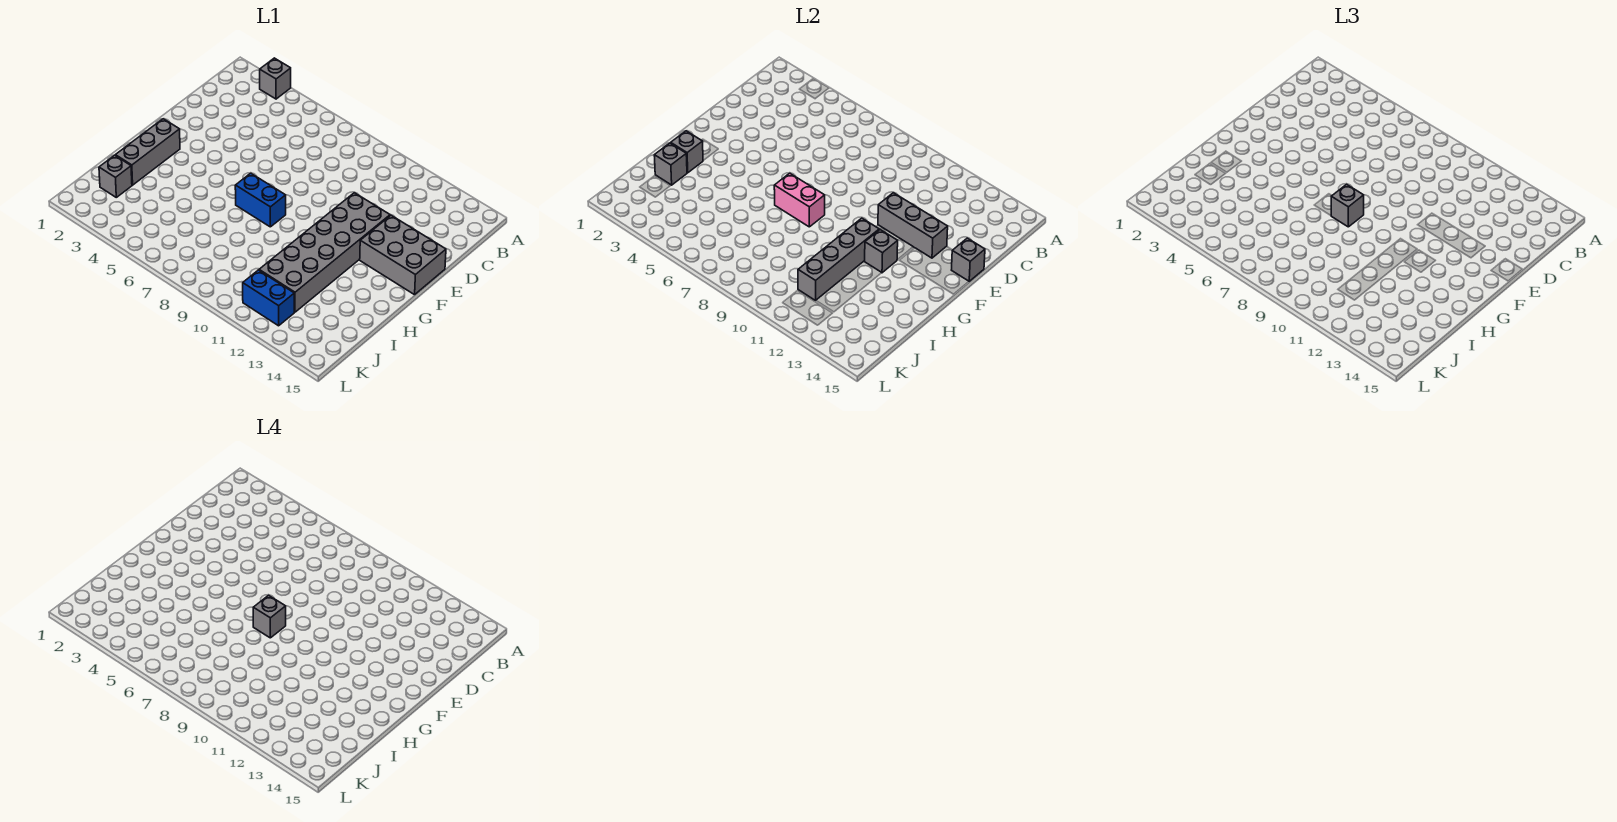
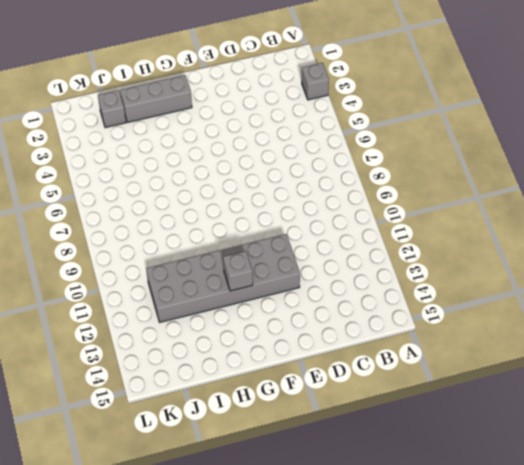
none -> grey brick E13:F15 level 1
none -> blue brick G7:G8 level 1
none -> blue brick K11:K12 level 1

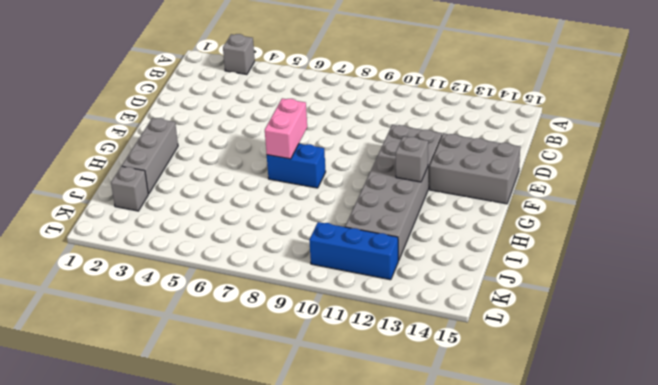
pink brick F7:G7 level 2 -> pink brick G7:G8 level 2
blue brick K10:K12 level 1 -> blue brick K11:K12 level 1
none -> grey brick E11:E13 level 2
none -> grey brick E15 level 2
none -> grey brick G11:J11 level 2

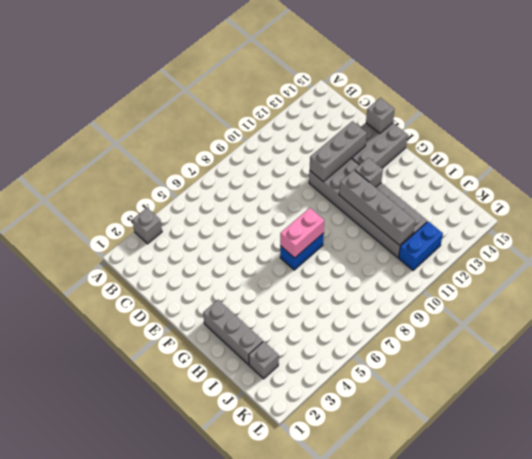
none -> grey brick H2 level 2
none -> grey brick I2 level 2
none -> grey brick G8 level 3

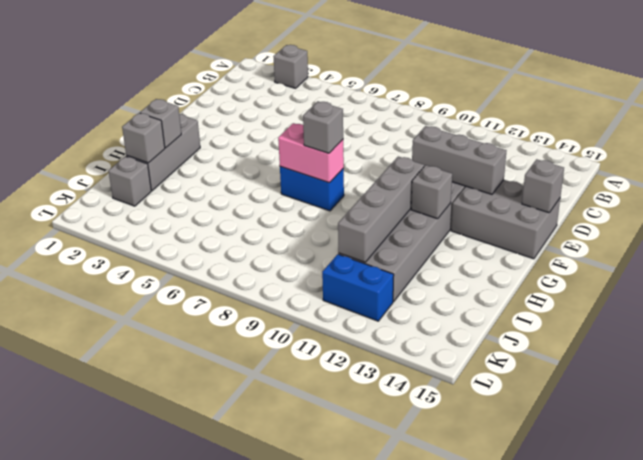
none -> grey brick G8 level 4

